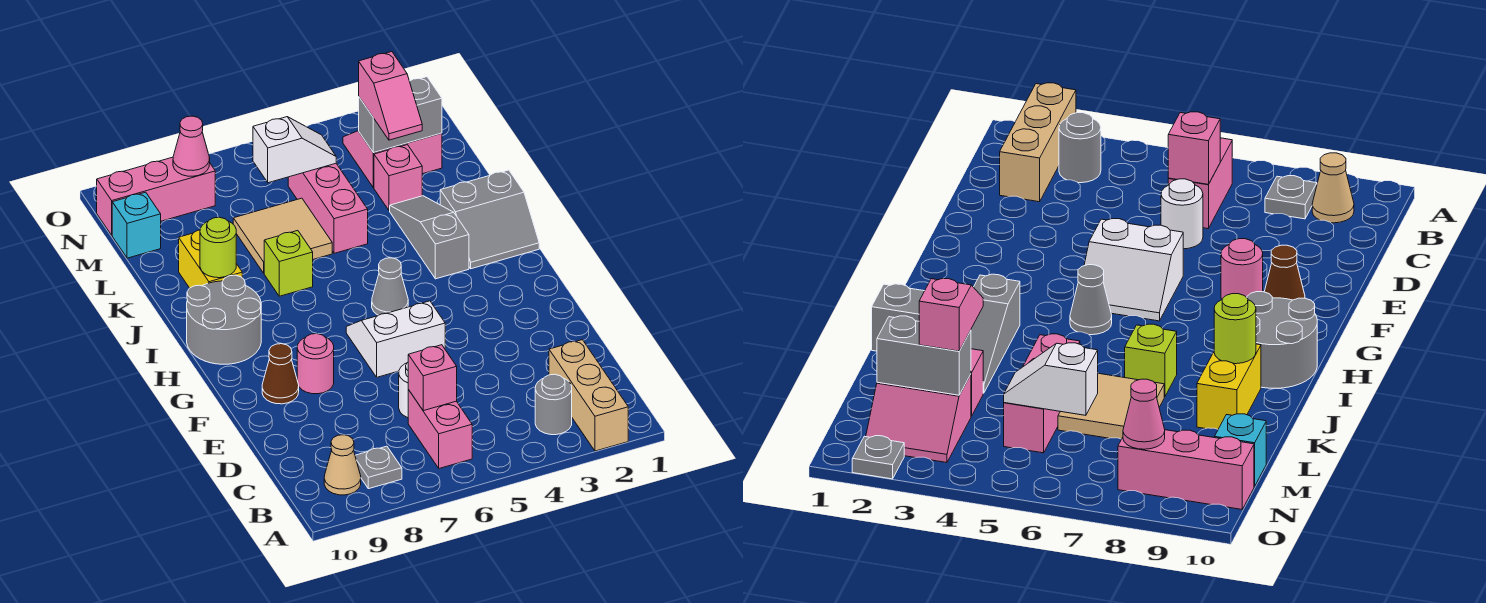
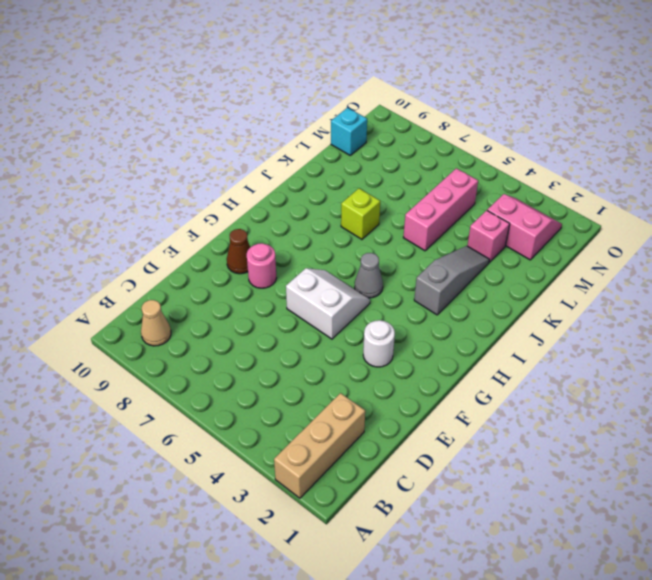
white round brick F3 level 1 -> white round brick D6 level 1
none -> grey round brick B3 level 1
none -> pink brick B6:C6 level 1
none -> grey plate B8 level 1

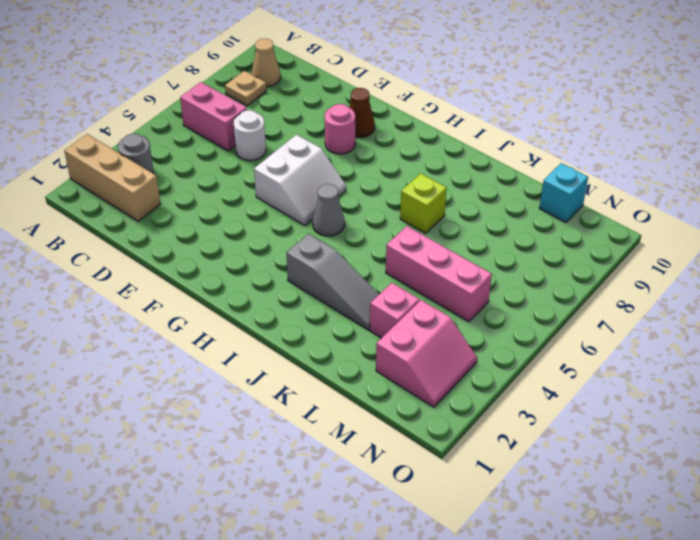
tan plate B8 level 1 -> grey plate B8 level 1
none -> grey round brick H9:I10 level 1
none -> grey slope I1:J2 level 1 top J
none -> yellow brick J9:K9 level 1

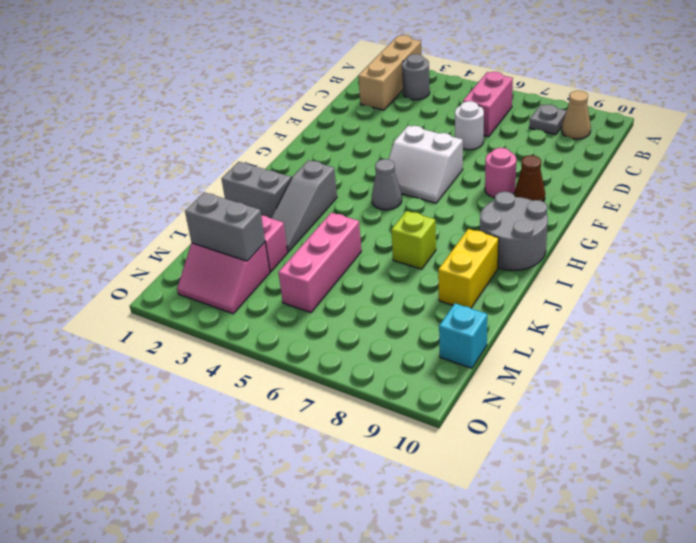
none -> tan tile K6:L7 level 1
none -> pink brick N8:N10 level 1
none -> grey plate O2 level 1

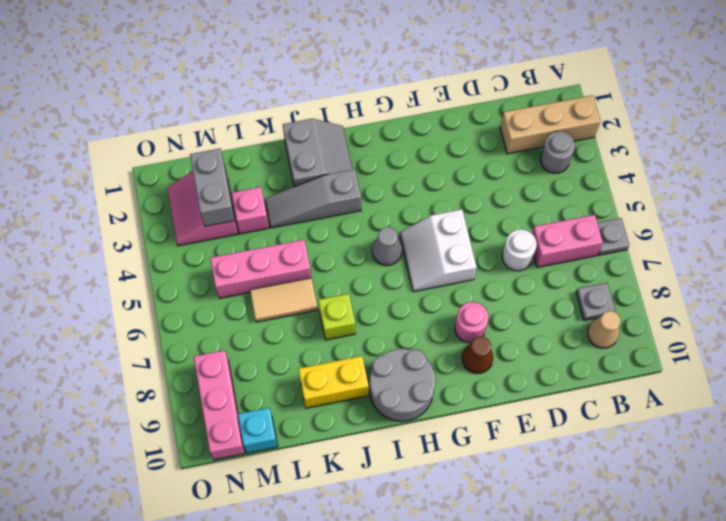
grey plate A6 level 1 -> grey plate O2 level 1
tan tile K6:L6 level 1 -> tan tile K6:L7 level 1
none -> pink brick C6 level 2
none -> lime round brick J9 level 2
none -> white slope M5:M6 level 2 top 6

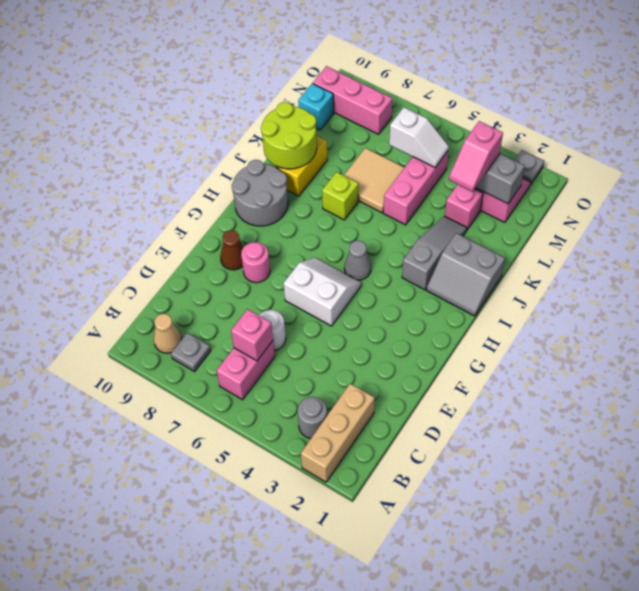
lime round brick J9:K10 level 2 -> lime round brick J9 level 2
none -> pink cone N8 level 2

